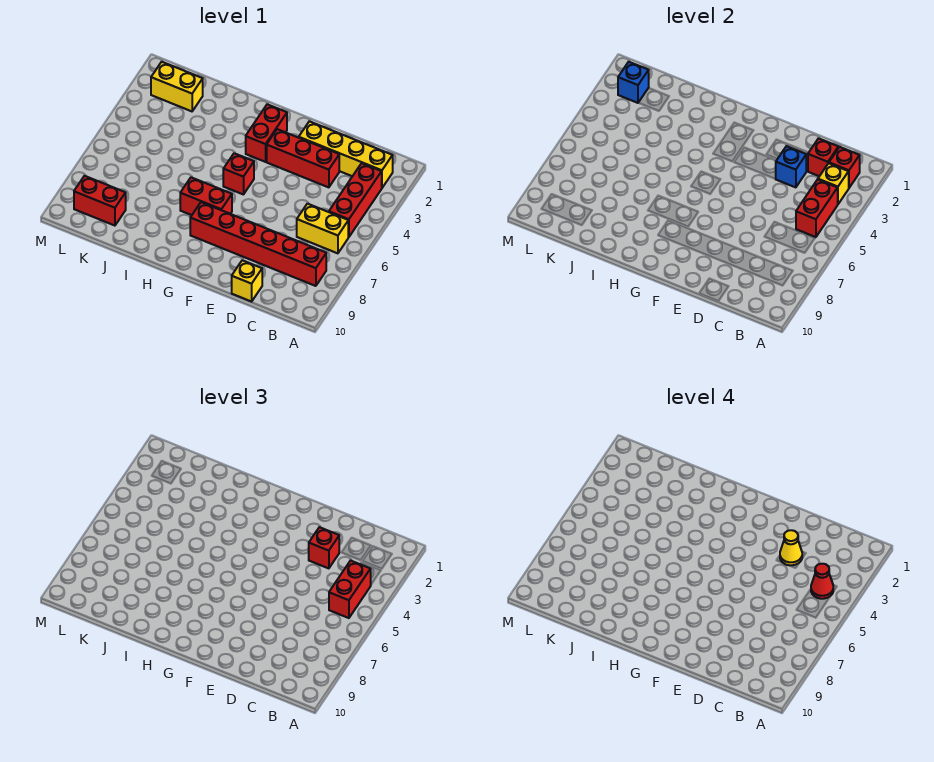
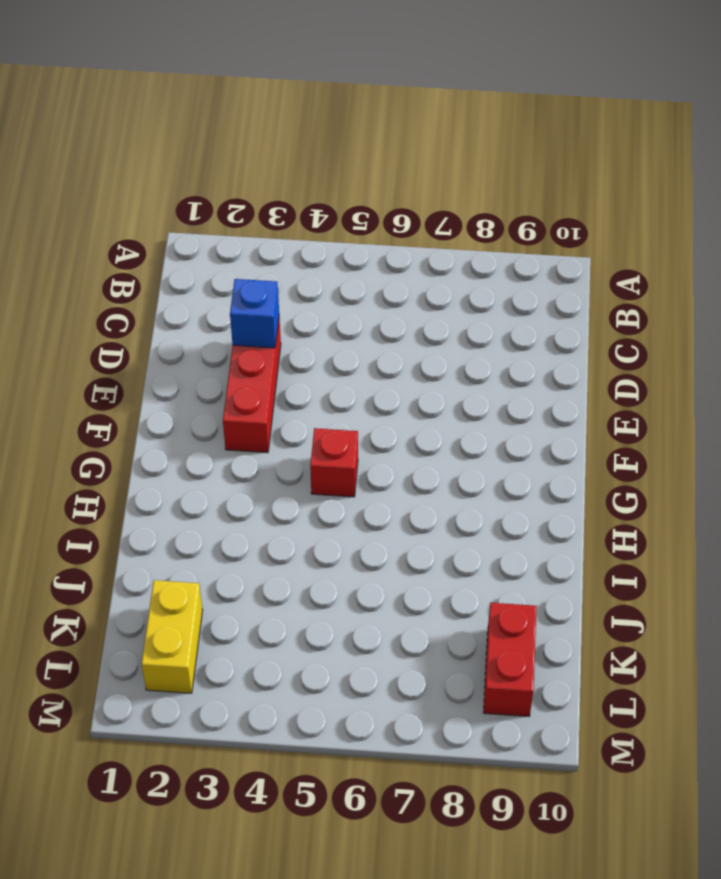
none -> yellow brick B2:E2 level 1
none -> red brick B3:B5 level 1
none -> yellow brick B6:C6 level 1

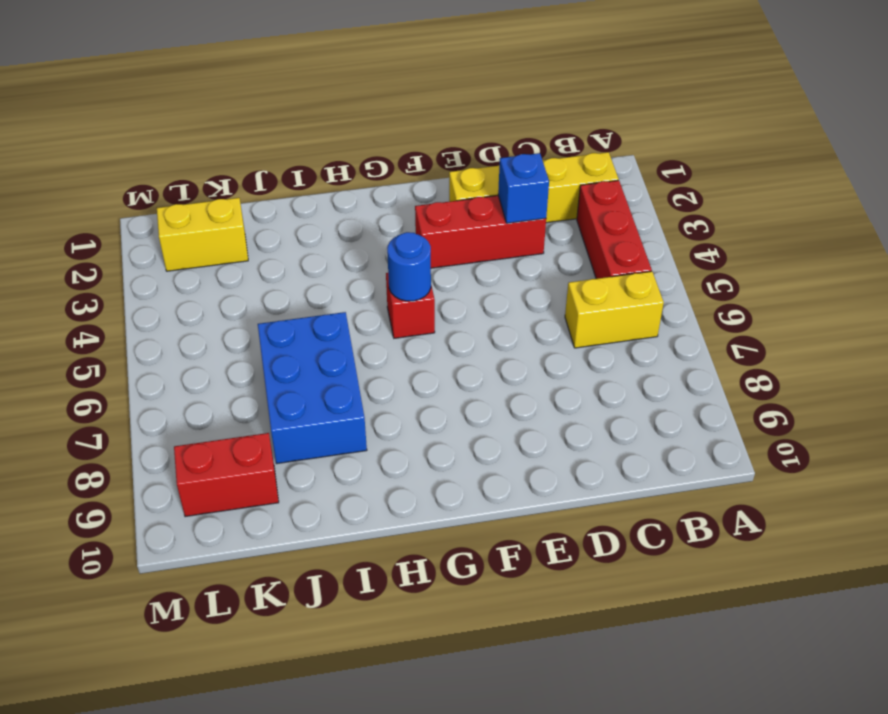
blue round brick G5 level 2 -> none
blue brick I6:J8 level 1 -> none
none -> red brick B8:G8 level 1
none -> yellow brick D10 level 1
none -> red brick G2:G3 level 1

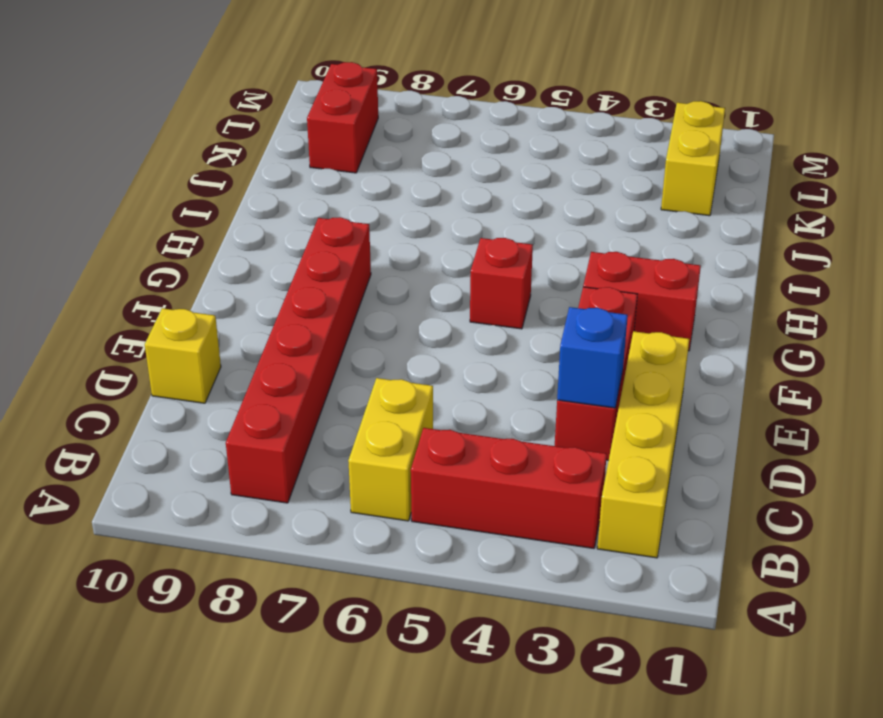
none -> red brick G7:H7 level 1
none -> red brick B2 level 2
none -> yellow brick B3 level 2

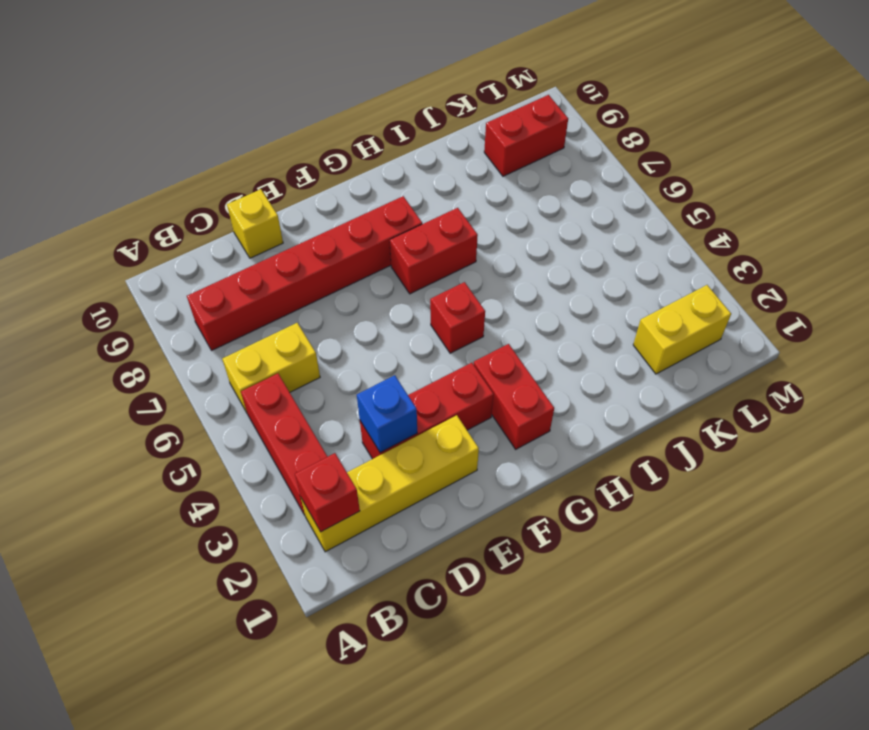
none -> yellow brick B3 level 2
none -> red brick B4:B5 level 2
none -> red brick C2 level 2

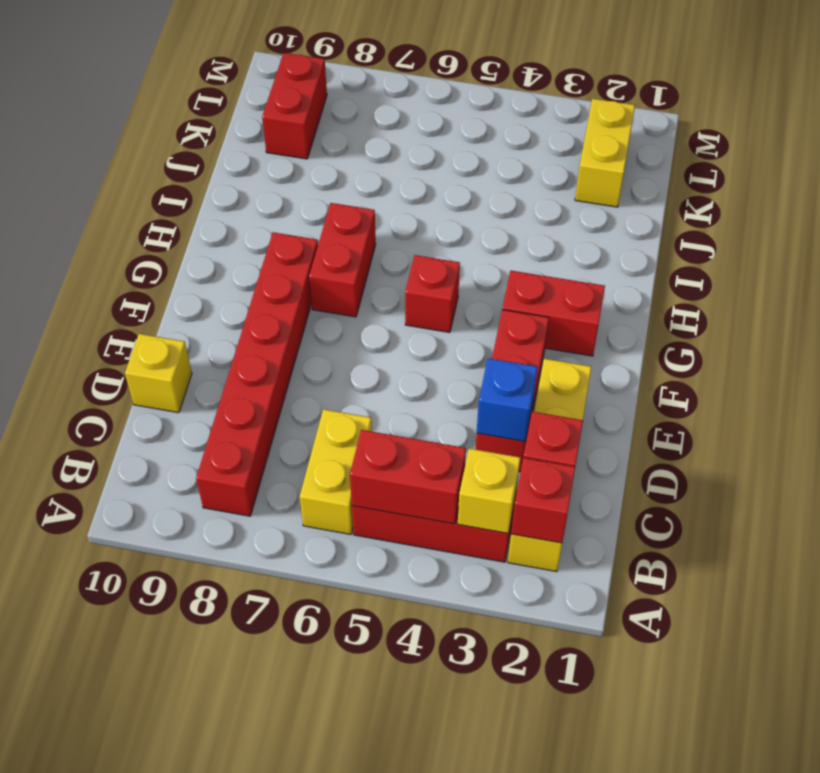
none -> blue brick L2 level 2
none -> red brick B4:B5 level 3
none -> red brick D3 level 3

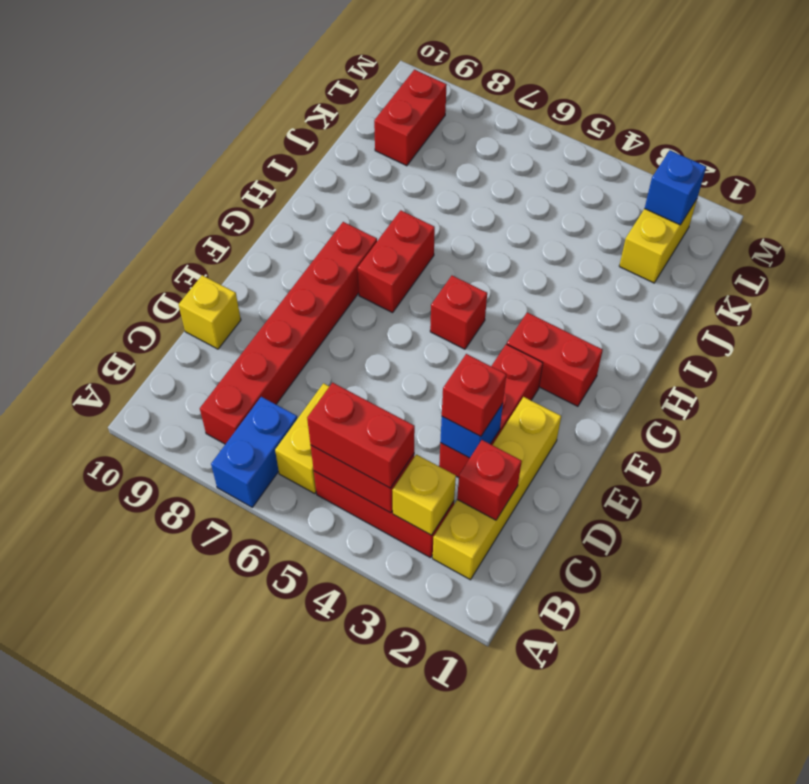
blue brick A7:B7 level 1 -> none
none -> red brick B2 level 2
none -> red cone B4 level 4
none -> yellow cone D3 level 4

